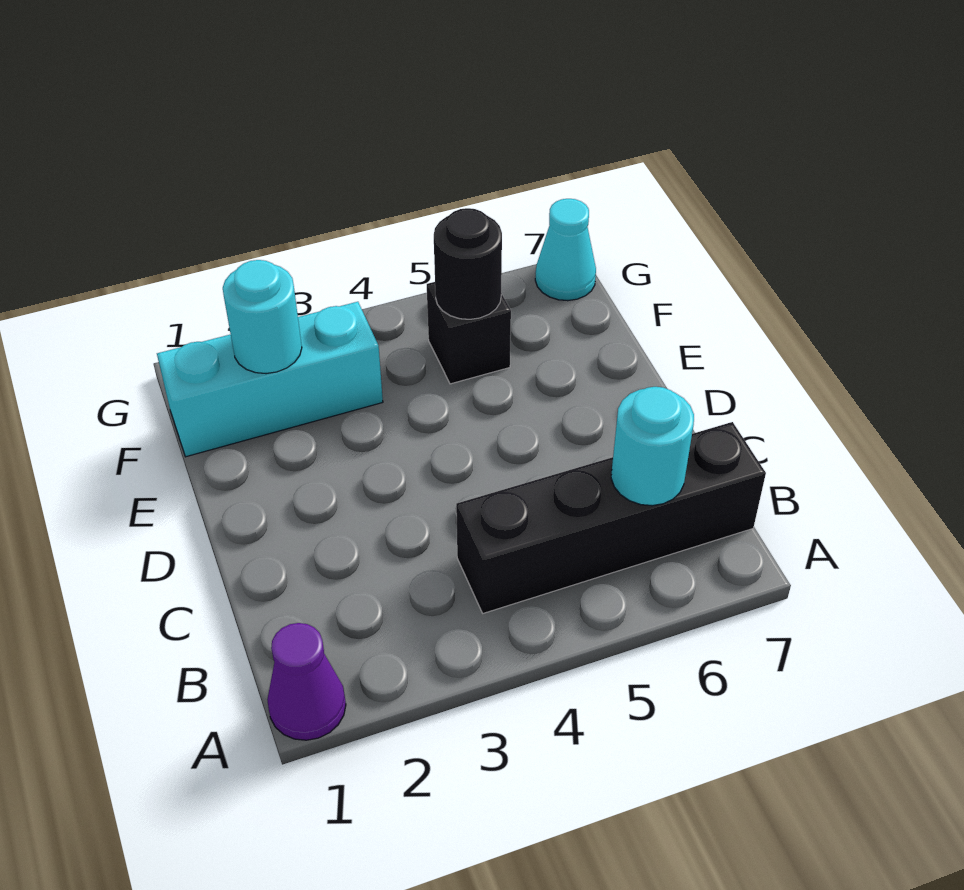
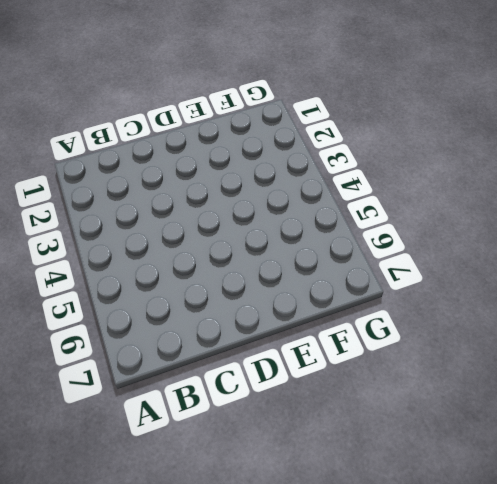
none -> purple cone A1 level 1
none -> black brick B4:B7 level 1

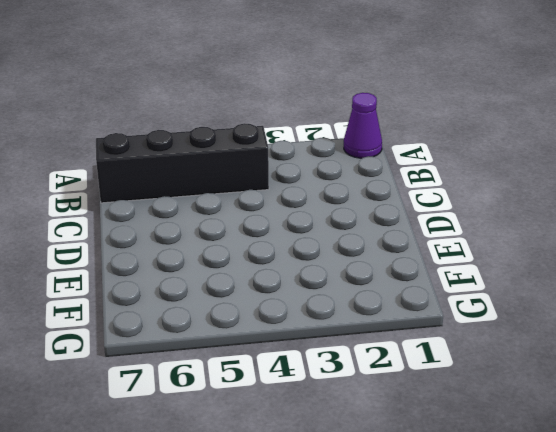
none -> cyan brick F1:F3 level 1
none -> black brick F5 level 1

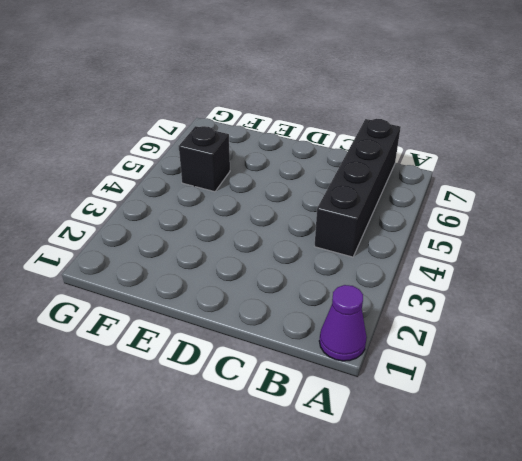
none -> cyan brick F1:F3 level 1
none -> cyan cone G7 level 1

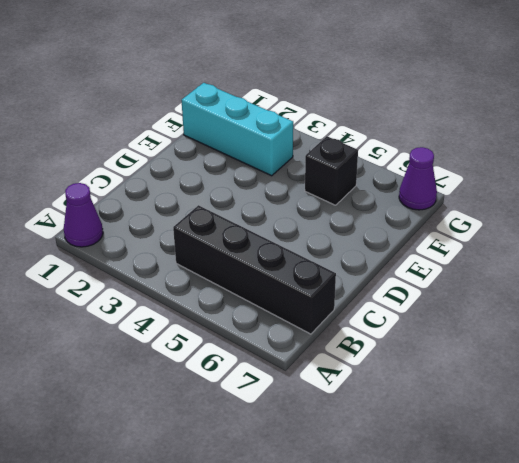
purple cone G7 level 1 -> cyan cone G7 level 1
none -> cyan round brick B6 level 2
none -> cyan round brick F2 level 2

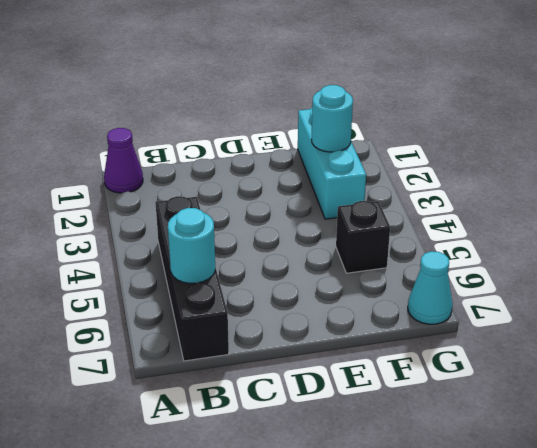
none -> black round brick F5 level 2

